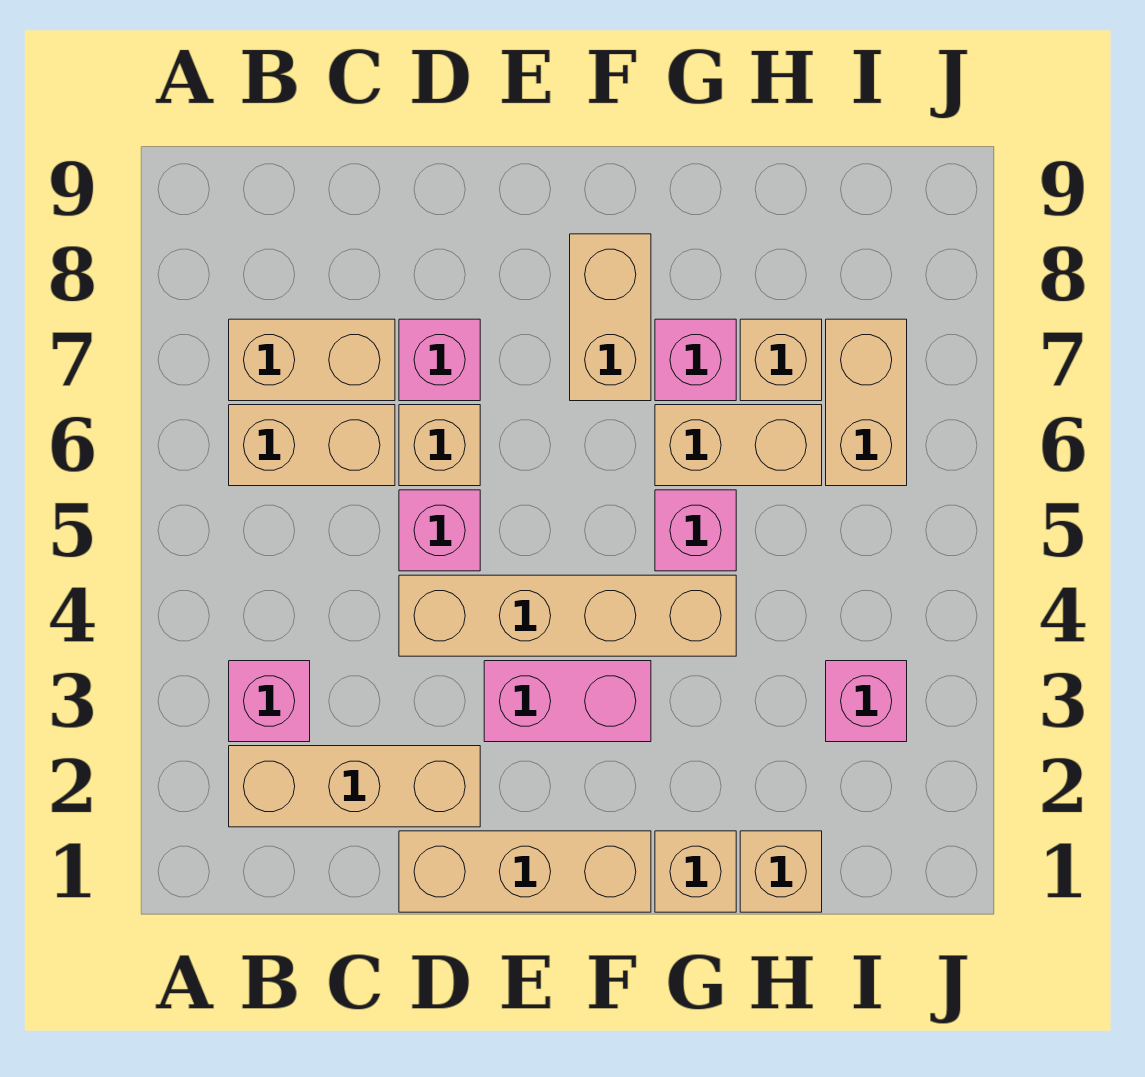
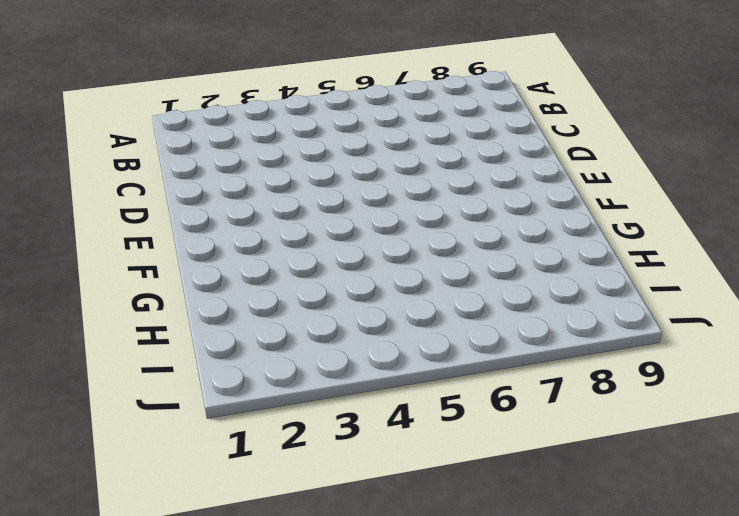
none -> tan brick B2:D2 level 1
none -> pink brick B3 level 1
none -> tan brick B6:C6 level 1

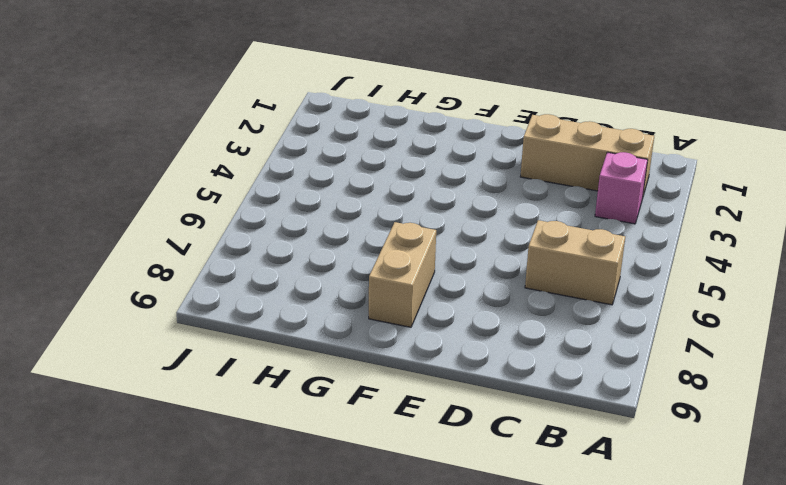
none -> tan brick B7:C7 level 1
none -> tan brick D1:F1 level 1
none -> tan brick D4:G4 level 1

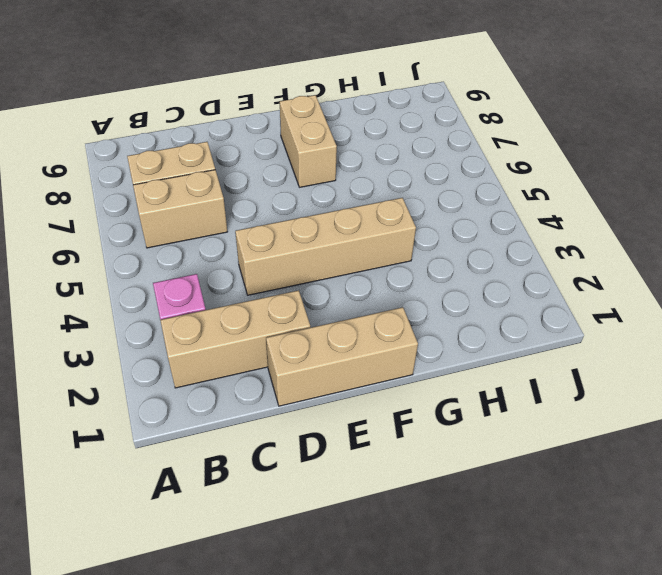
none -> pink brick D5 level 1
none -> tan brick D6 level 1
none -> pink brick D7 level 1

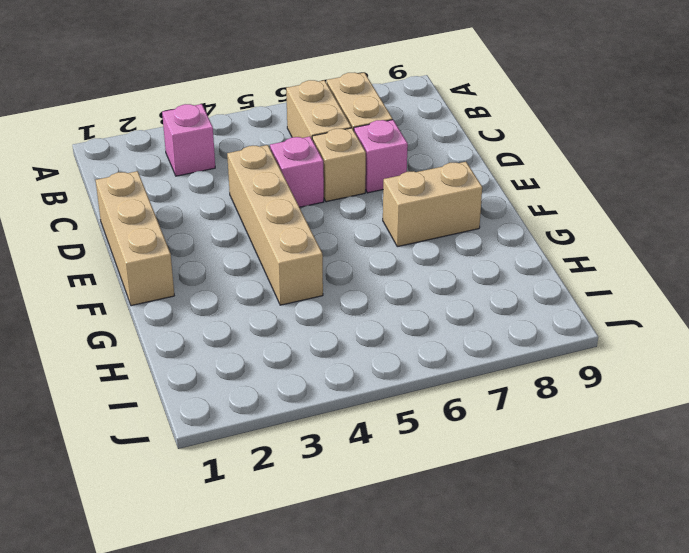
none -> tan brick B2:D2 level 1
none -> pink brick E3:F3 level 1
none -> tan brick G1 level 1

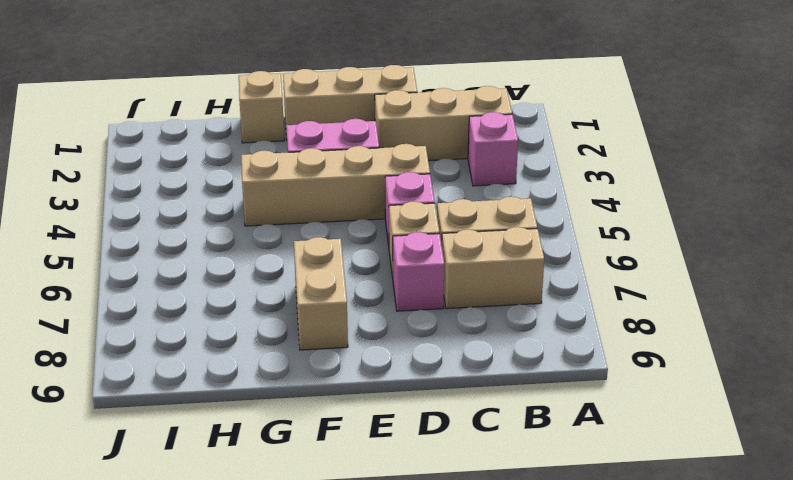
none -> pink brick G5 level 1
none -> tan brick G6:H6 level 1
none -> pink brick G7 level 1

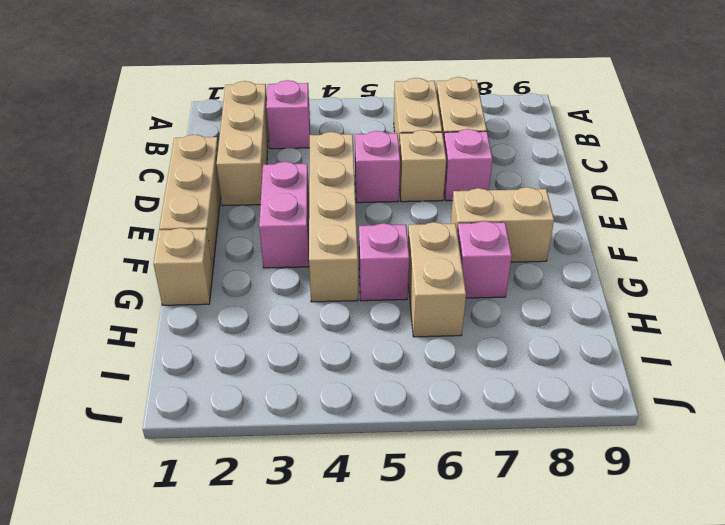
none -> tan brick H1 level 1
none -> tan brick H7 level 1
none -> pink brick I3 level 1

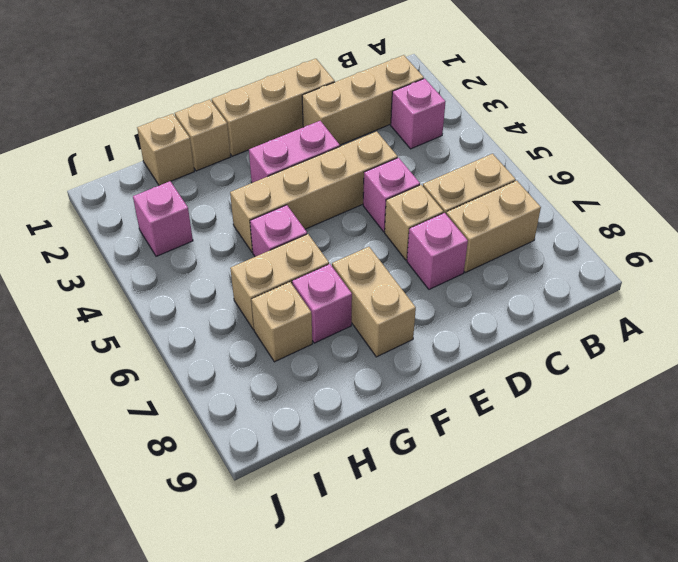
none -> tan brick I6:I7 level 1

